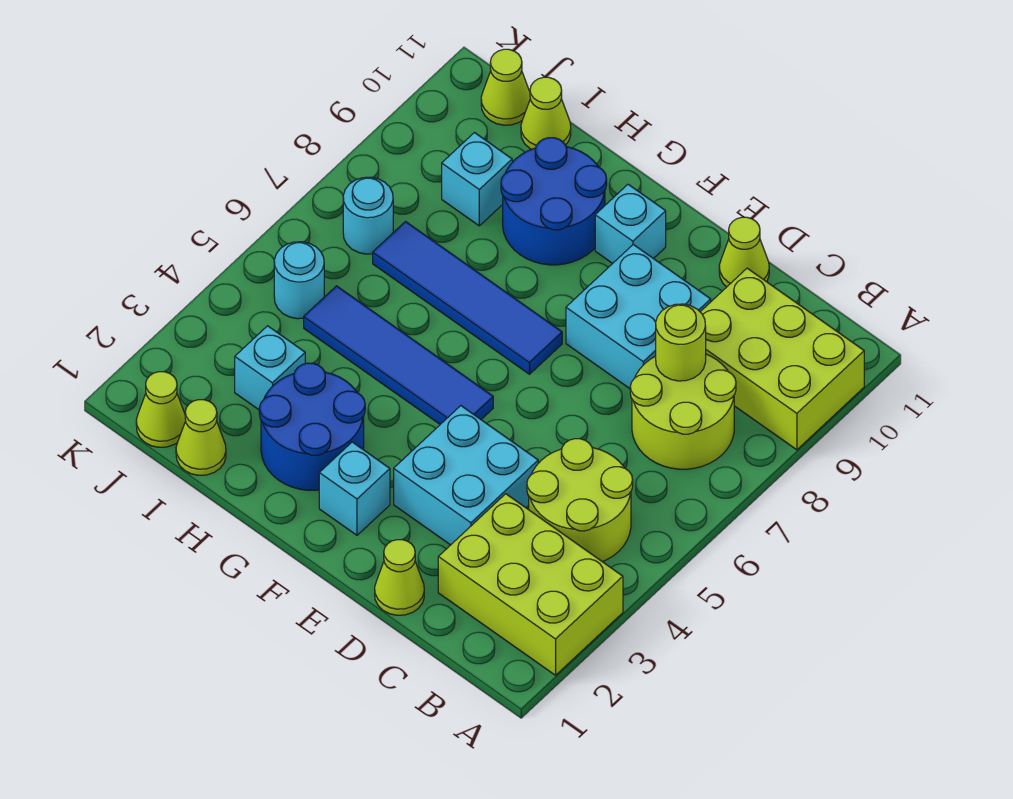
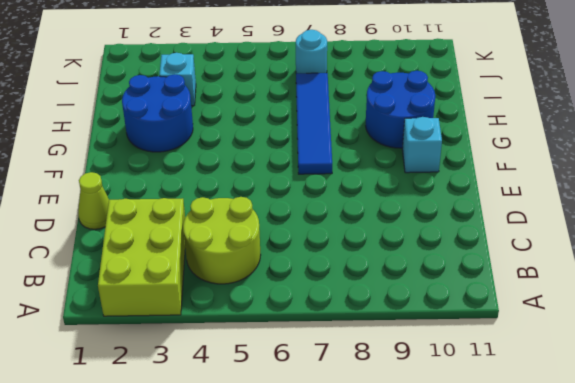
none -> lime brick A9:C10 level 1
none -> lime round brick B7:C8 level 1
none -> cyan brick D3:E4 level 1

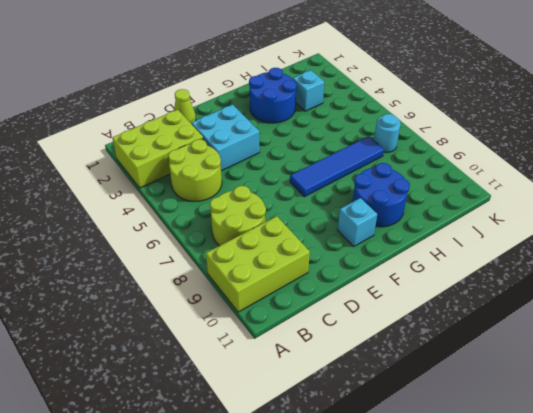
none -> cyan brick D8:E9 level 1
none -> lime cone D11 level 1
none -> cyan brick F2 level 1

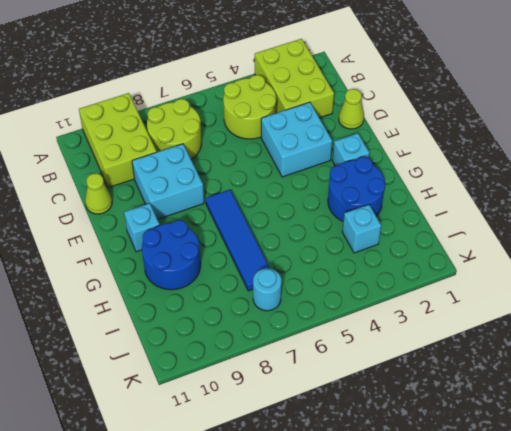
none -> blue tile F5:I5 level 1
none -> lime cone I1 level 1
none -> cyan brick I9 level 1

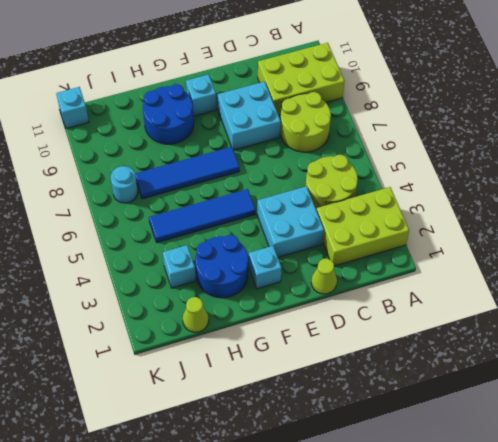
cyan brick K11 level 1 -> cyan brick I9 level 1
none -> lime cone D11 level 1
none -> lime cone I11 level 1
none -> lime cone J1 level 1

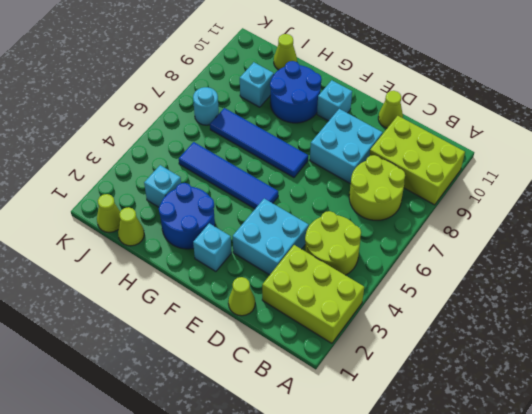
none -> cyan round brick J5 level 1
none -> lime cone J11 level 1
none -> lime round brick C8 level 2

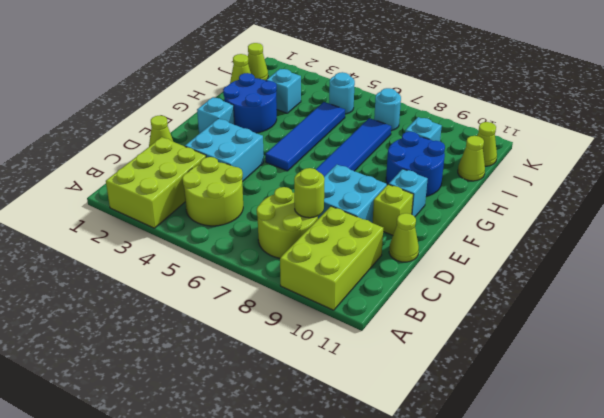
lime brick E10 level 1 -> none

